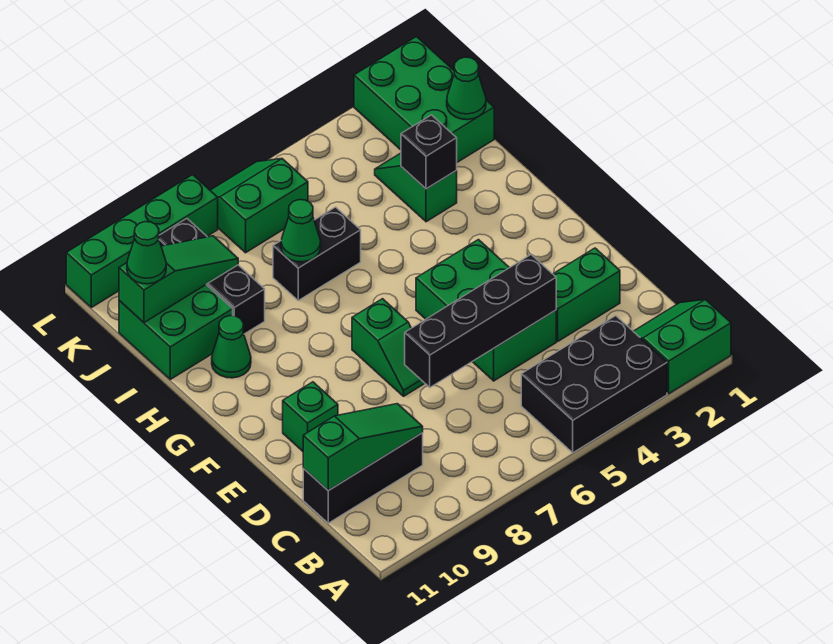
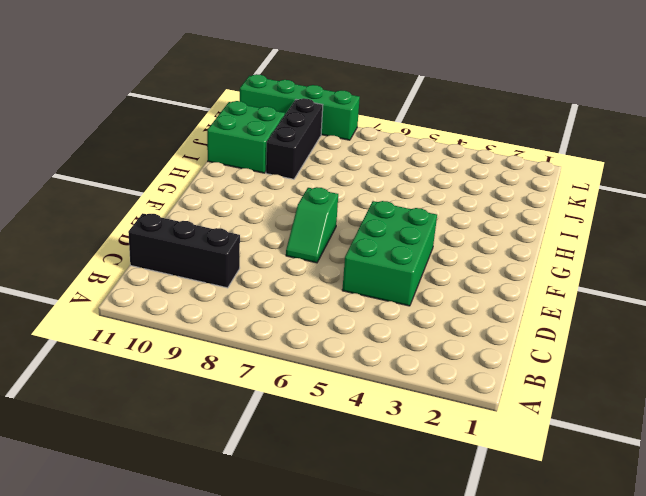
none -> green slope A1:B2 level 1 top A
none -> black brick A3:B5 level 1
none -> green brick D2:D3 level 1

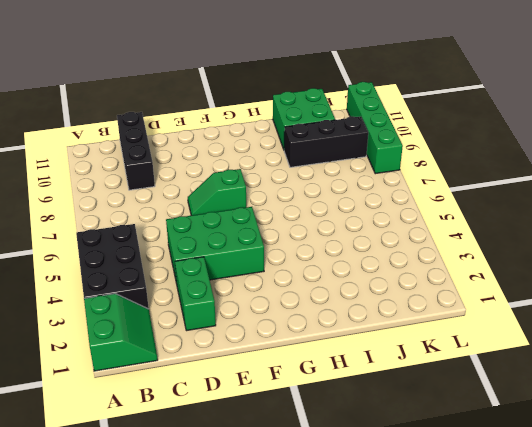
none -> green brick E10 level 1
none -> green cone H10 level 1
none -> green slope I3:J3 level 1 top I

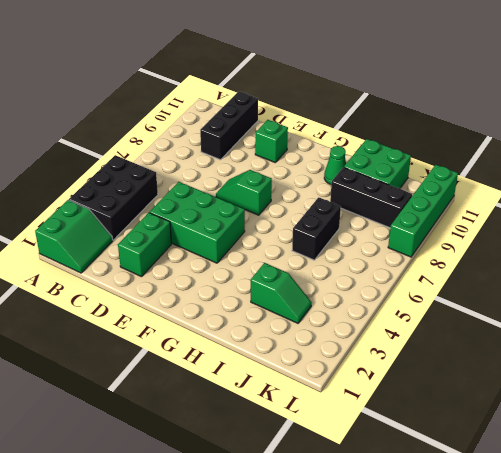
none -> green brick J1:L2 level 1
none -> green slope K6:L7 level 1 top K
none -> green slope C9:C11 level 2 top 11

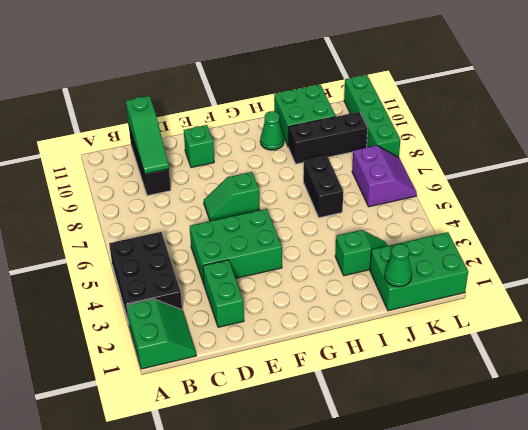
purple slope K6:L7 level 1 top K -> green slope K6:L7 level 1 top K
none -> black brick D4:D7 level 2
none -> black brick I3 level 2
none -> green cone I7 level 2

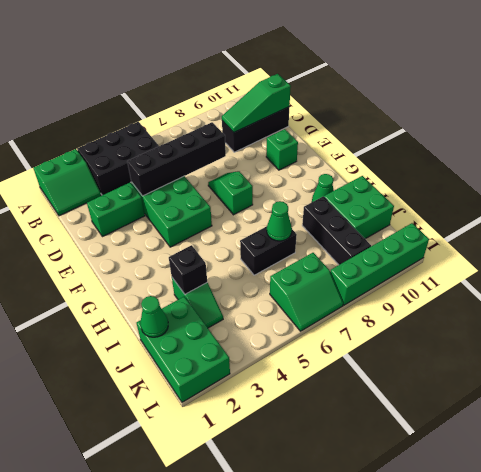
none -> green slope J9:J11 level 2 top 11
none -> green cone J11 level 3

